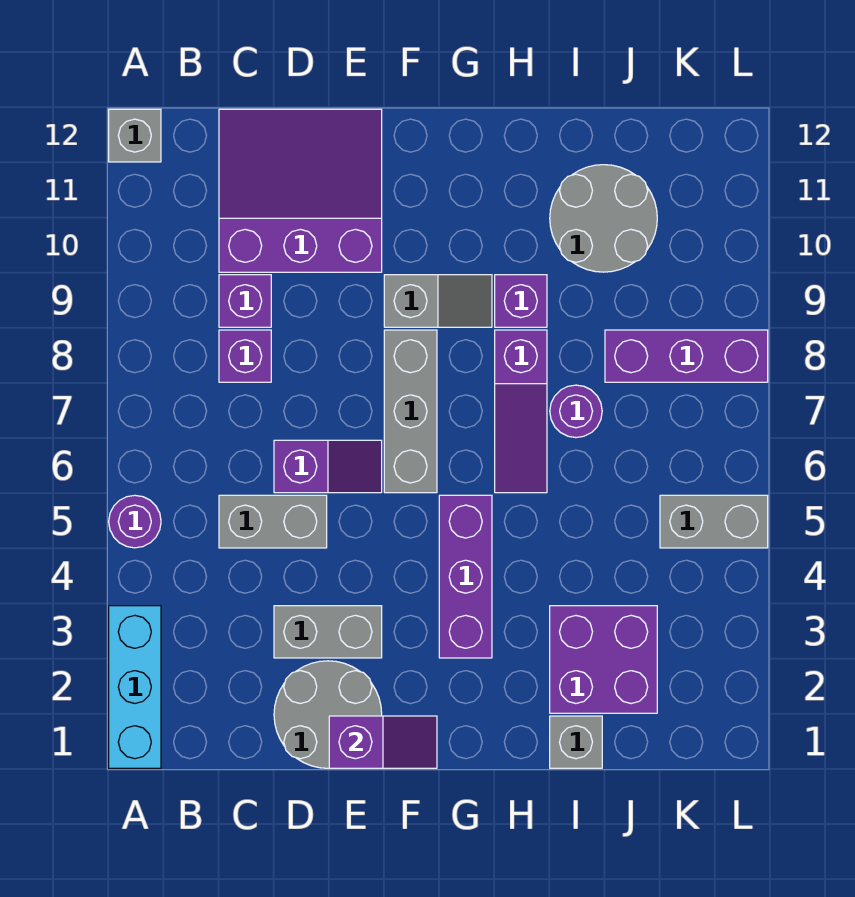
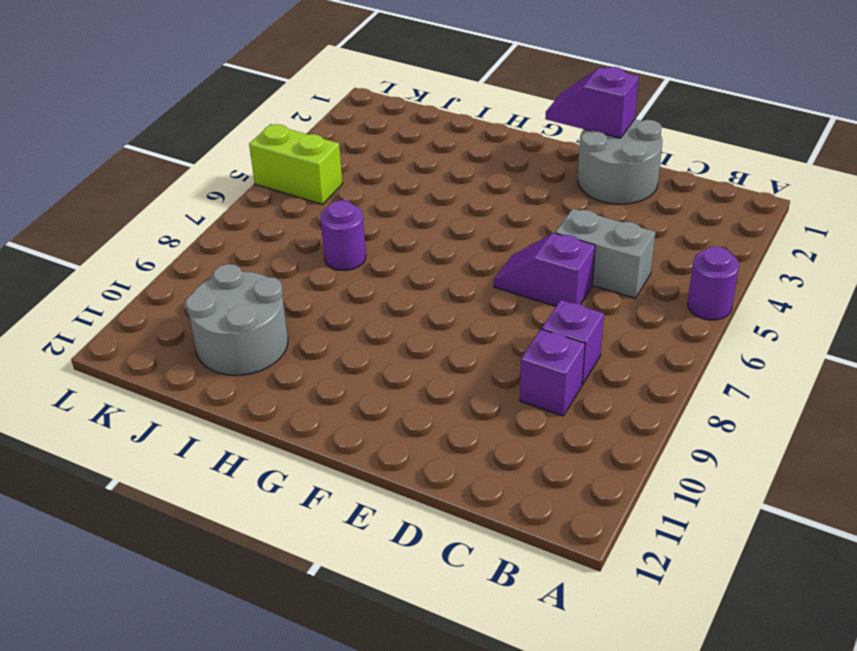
lime brick K5:L5 level 1 -> grey brick K5:L5 level 1
none -> cyan brick A1:A3 level 1
none -> grey brick A12 level 1
none -> purple slope C10:E12 level 1 top 10

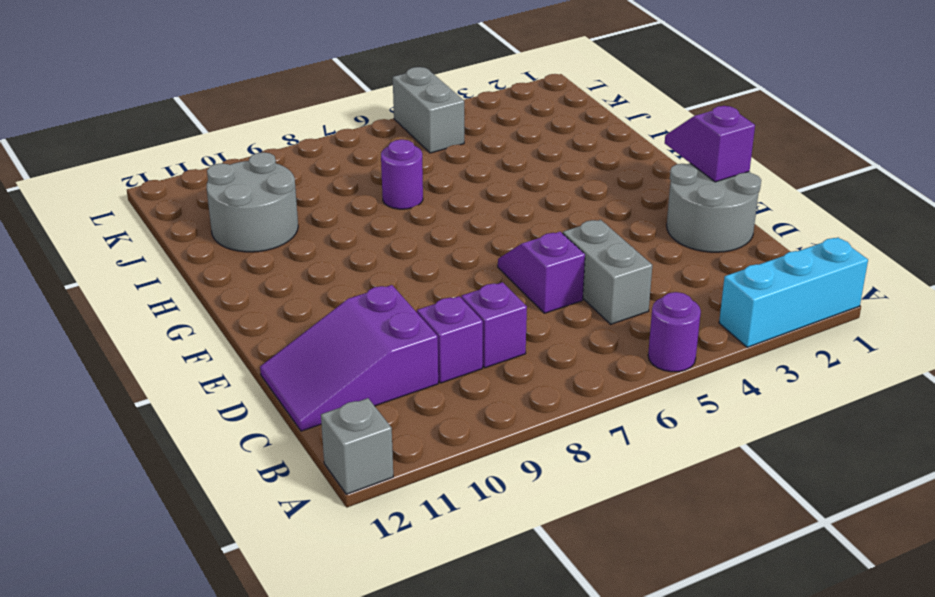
purple slope C10:D12 level 1 top 10 -> purple slope C10:E12 level 1 top 10
none -> grey brick D3:E3 level 1
none -> grey brick F6:F8 level 1
none -> grey slope F9:G9 level 1 top F

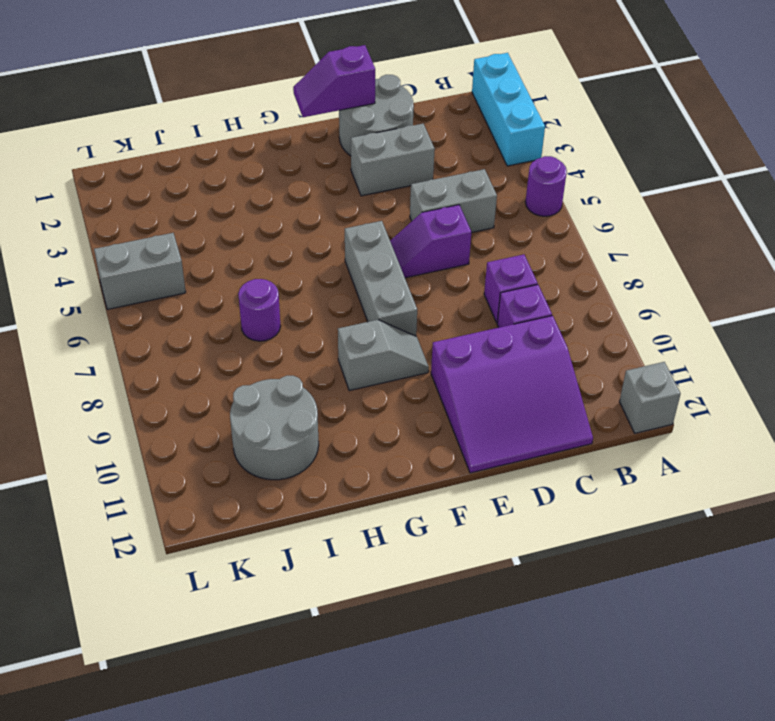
grey slope F9:G9 level 1 top G -> grey slope F9:G9 level 1 top F
none -> purple brick G3:G5 level 1
none -> purple slope H6:H8 level 1 top 8
none -> purple brick H9 level 1

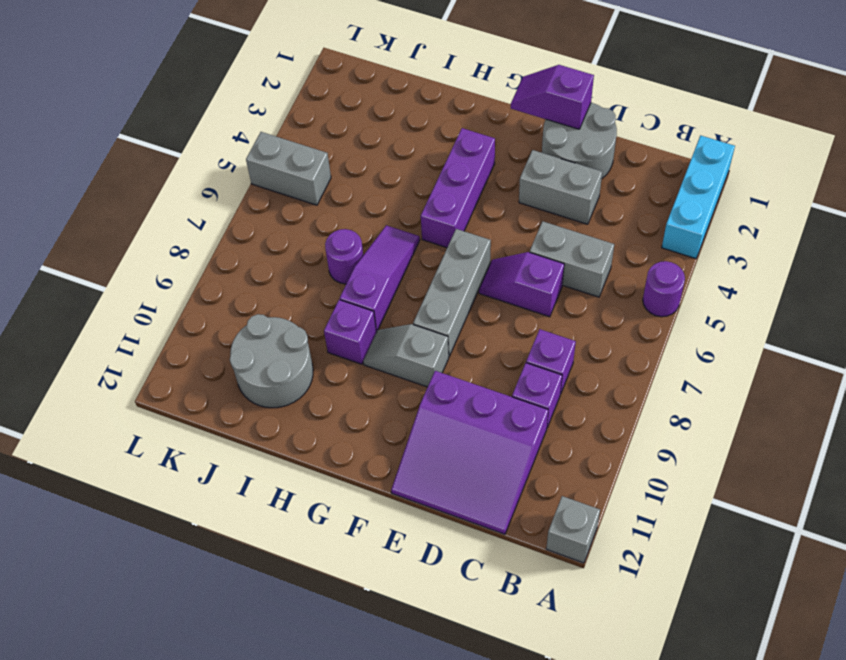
none -> grey brick I1 level 1
none -> purple brick I2:J3 level 1
none -> purple brick J8:L8 level 1

